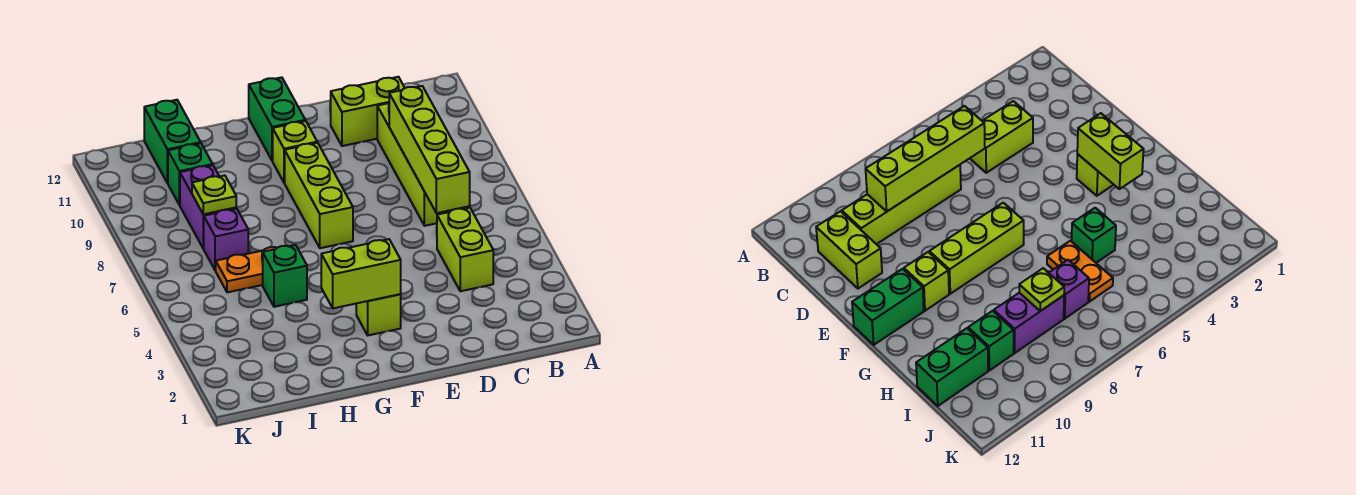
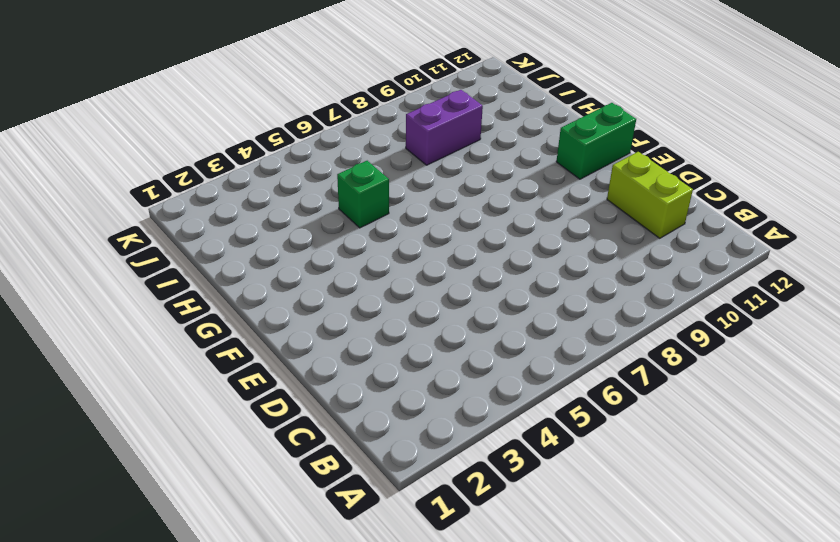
none -> lime brick C4:C5 level 1
none -> lime brick C7:C10 level 1
none -> lime brick F3 level 1

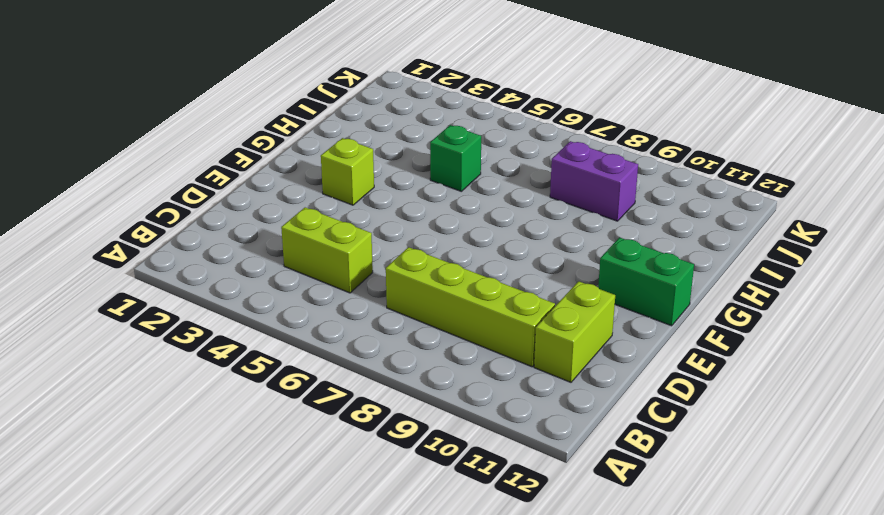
none -> lime brick F7:F9 level 1
none -> lime brick F10 level 1
none -> orange plate H6:I6 level 1

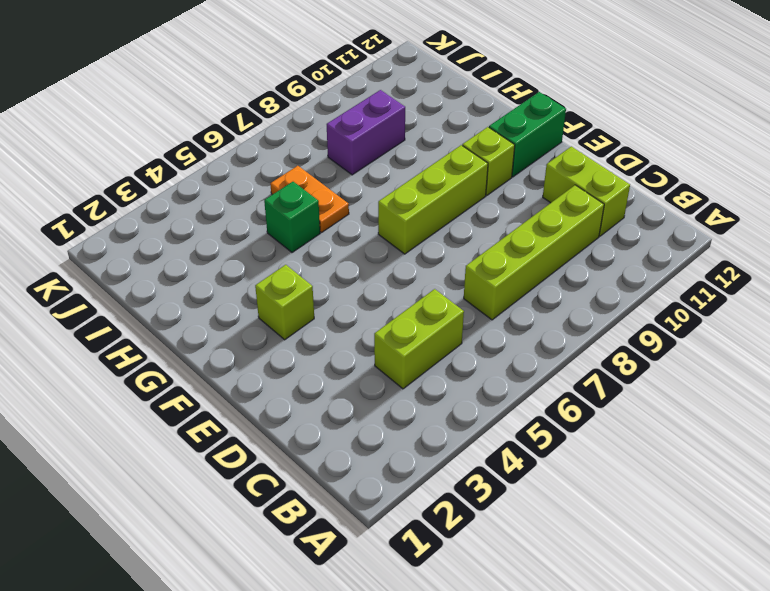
none -> purple brick I7 level 1
none -> green brick I10 level 1
none -> green brick I11:I12 level 1

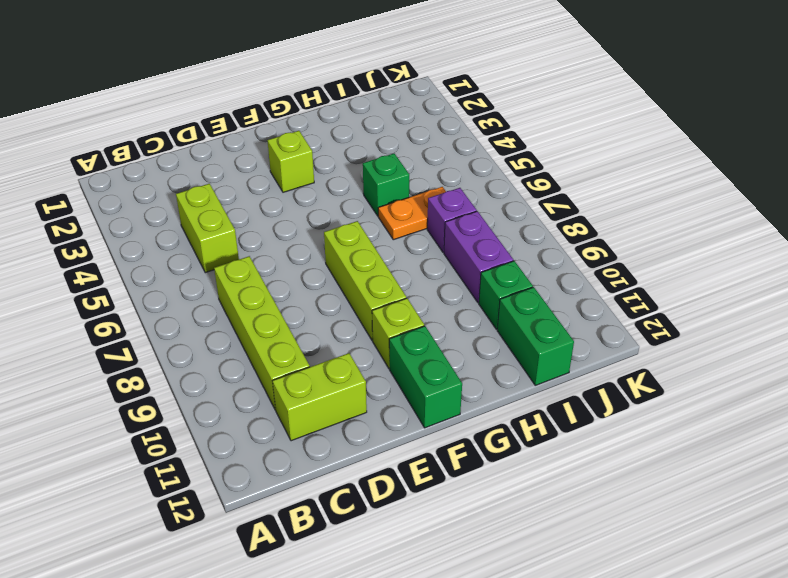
none -> lime brick C6:C9 level 2
none -> lime brick F3:G3 level 2
none -> lime plate I8 level 2

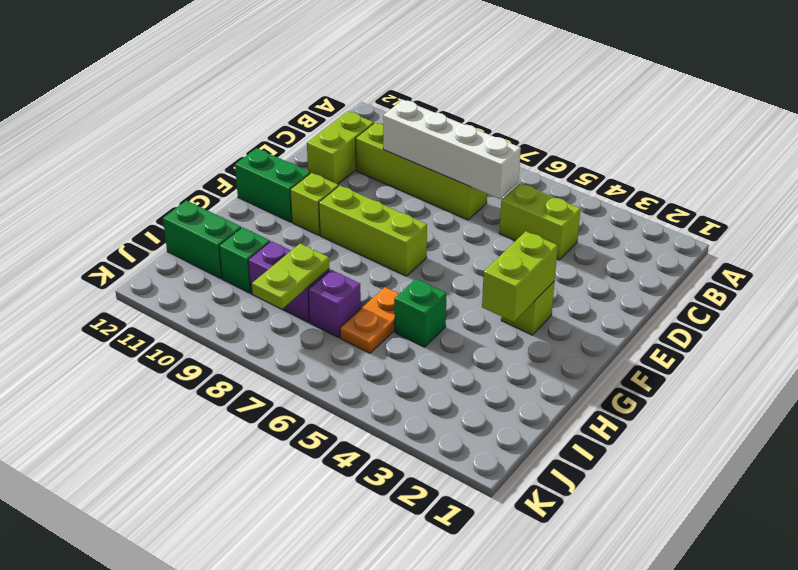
white brick C6:C9 level 2 -> lime brick C6:C9 level 2
lime plate I8:J8 level 2 -> lime plate I8 level 2

